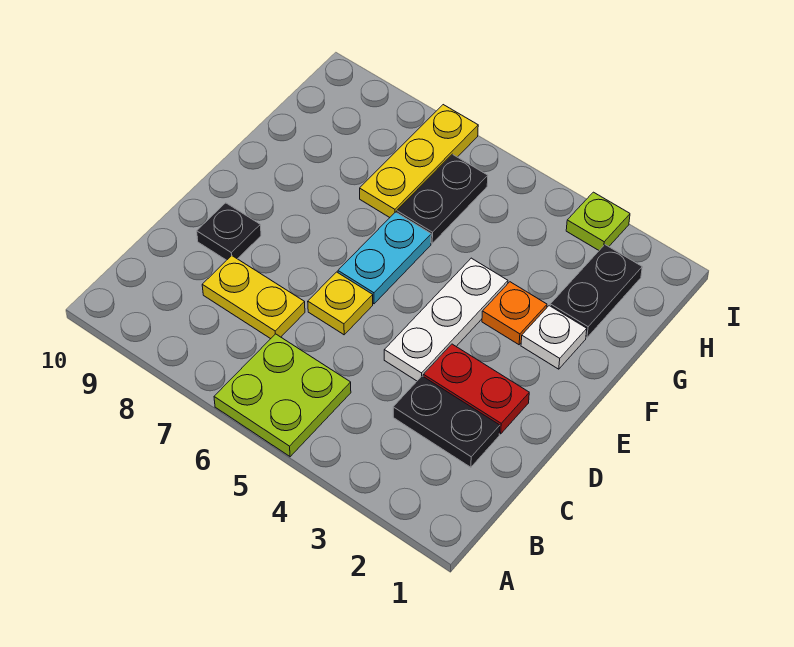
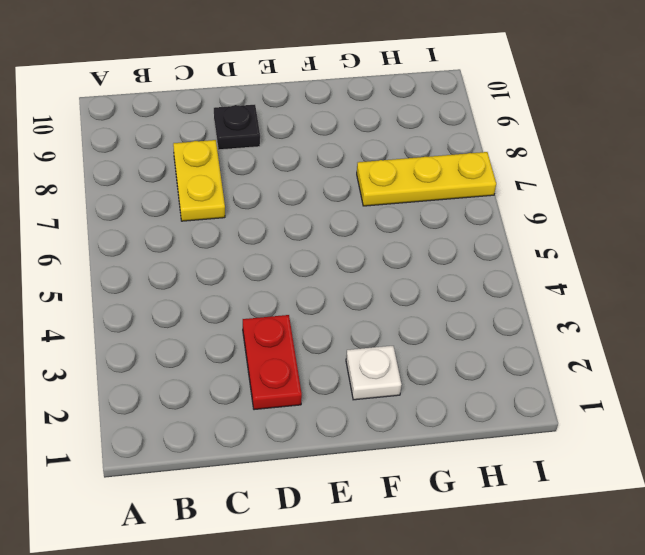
none -> lime plate A5:B6 level 1
none -> black plate C2:C3 level 1
none -> white plate D4:F4 level 1

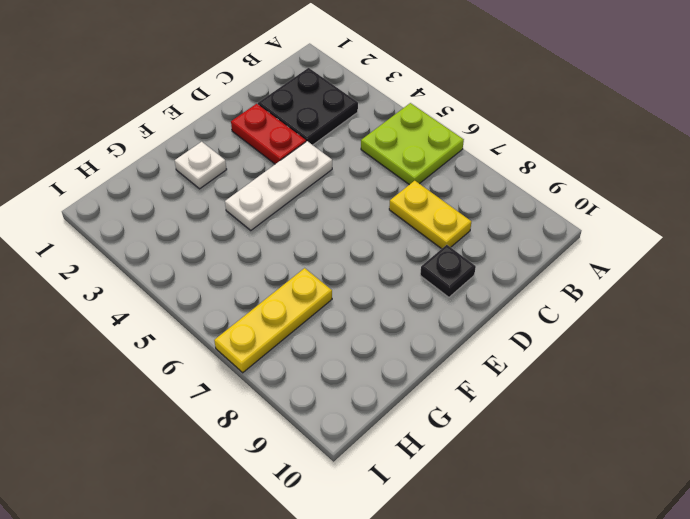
black plate B2:C3 level 1 -> black plate C2:C3 level 1
none -> yellow plate D6 level 1
none -> cyan plate E6:F6 level 1
none -> orange plate F3 level 1

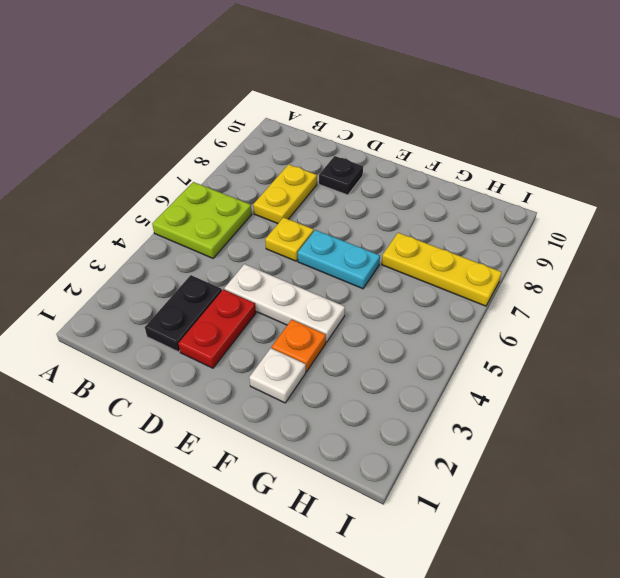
none -> black plate G2:H2 level 1
none -> black plate G6:H6 level 1
none -> lime plate I3 level 1

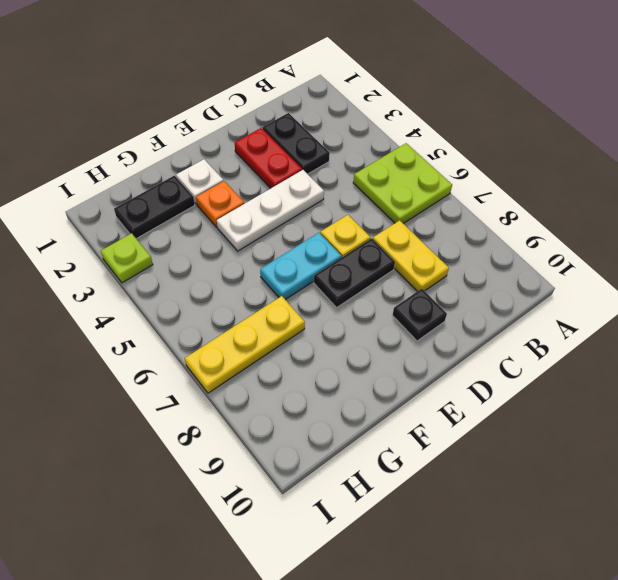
black plate D7:E7 level 1 -> black plate G6:H6 level 1

